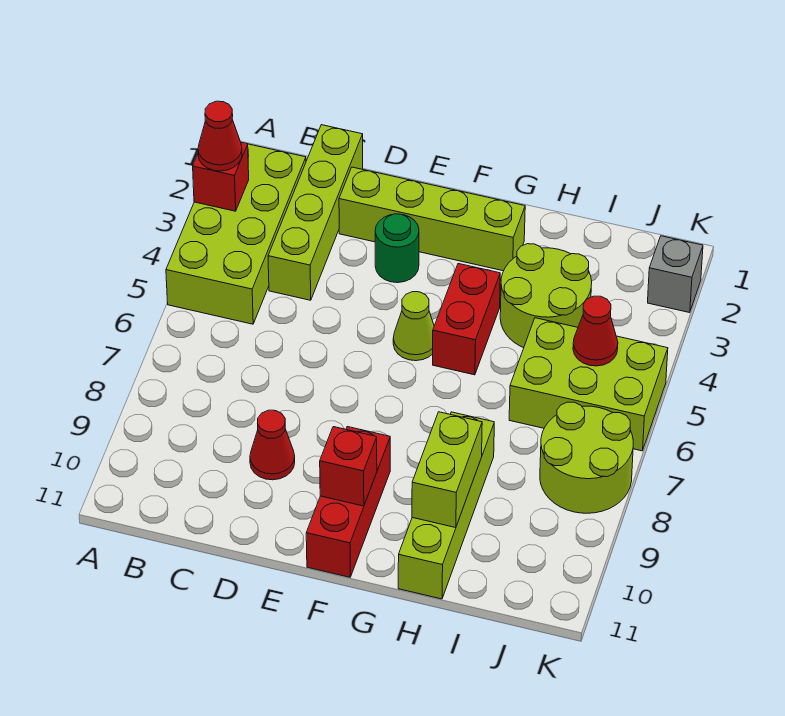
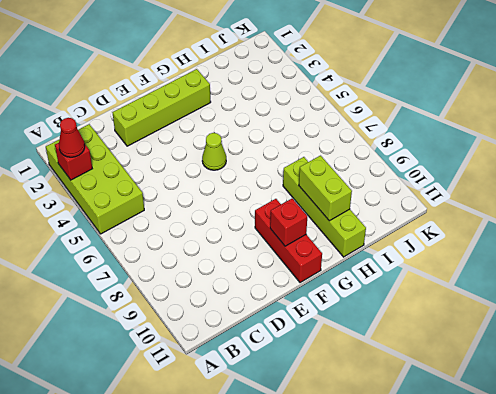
none -> lime brick C1:C4 level 1
none -> red cone D9 level 1
none -> green round brick E3 level 1

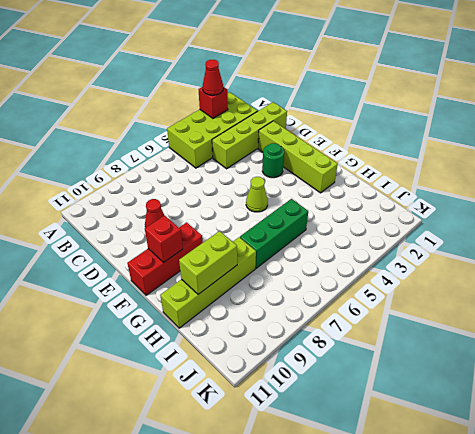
green brick H5:H7 level 1 -> none
none -> red brick G4:G5 level 1
none -> lime round brick H3:I4 level 1
none -> lime brick I5:K6 level 1

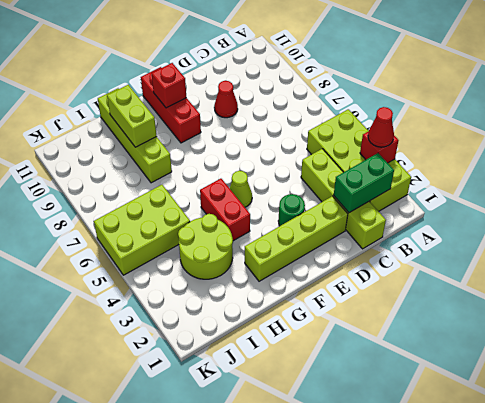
green brick B2:C2 level 2 -> none
none -> lime round brick J7:K8 level 1
none -> grey brick K2 level 1
none -> red cone J5 level 2

